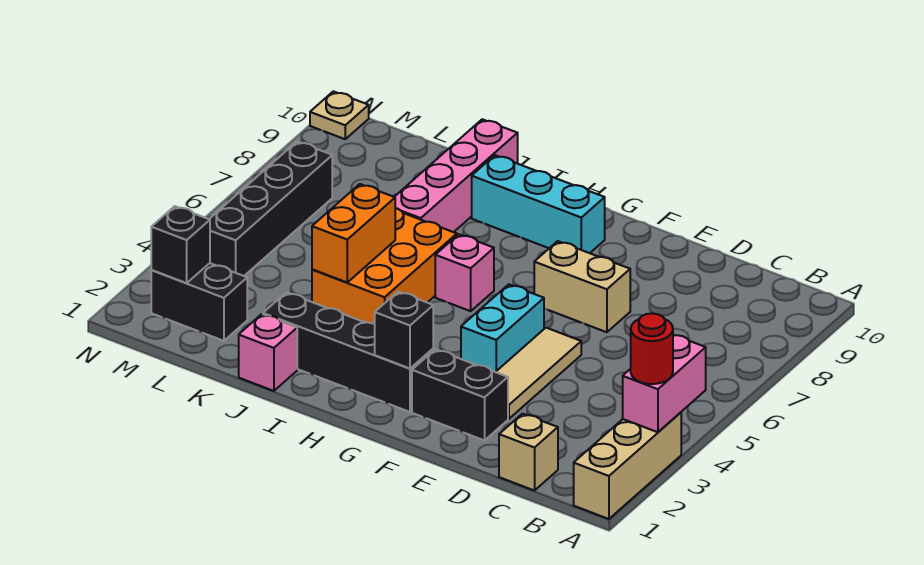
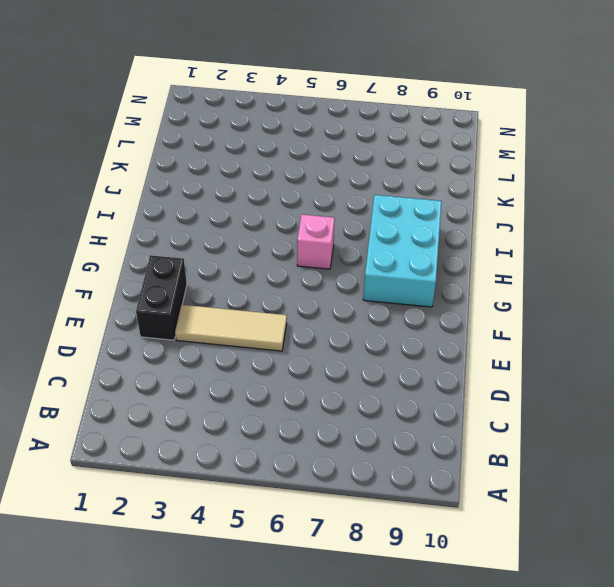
cyan brick G8:I9 level 1 -> cyan brick G9:I9 level 1
none -> tan brick A1:A3 level 1
none -> tan brick C1 level 1
none -> tan brick E7:F7 level 1

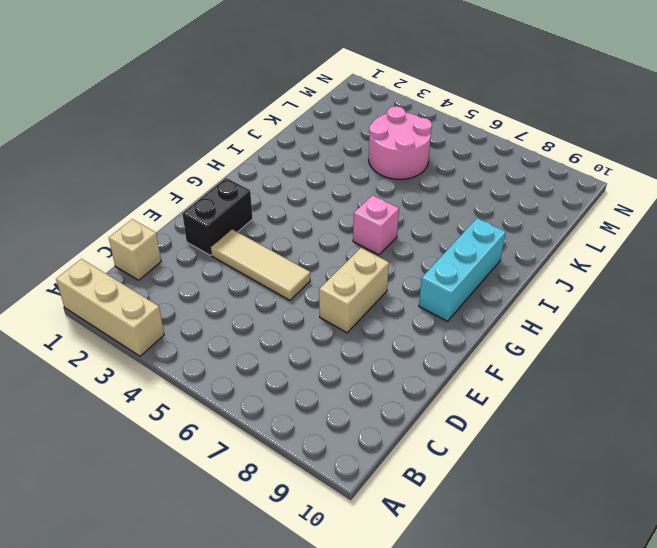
pink round brick K4:L5 level 1 -> none
none -> cyan brick F4:F5 level 1
none -> black brick G2:J2 level 1
none -> orange brick I4:J6 level 1

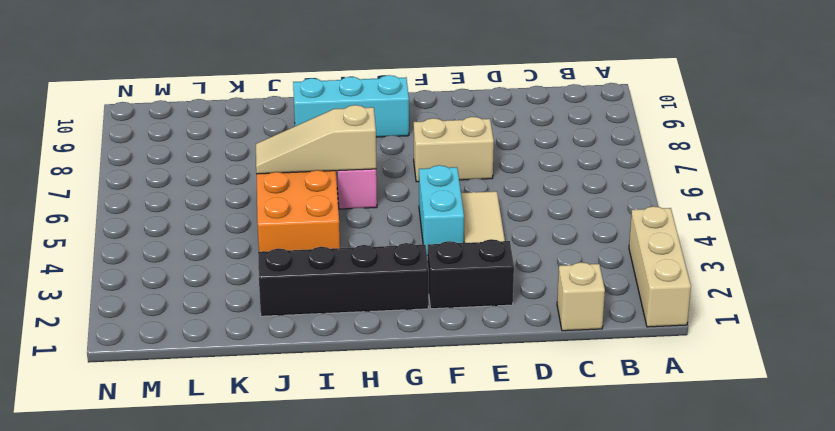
tan slope H6:J6 level 2 top H -> none
none -> pink brick J1 level 1
none -> pink brick J7:J10 level 1
none -> black brick L2:M2 level 1

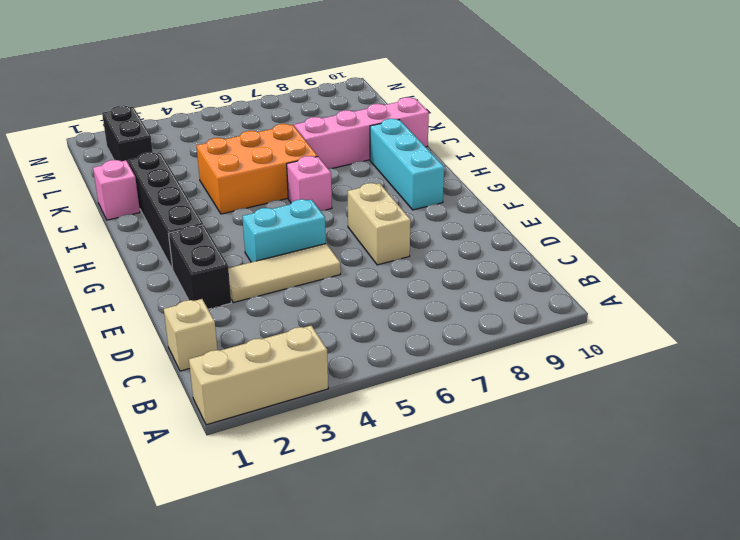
none -> black brick M4:M7 level 1
none -> tan plate N10 level 1
none -> pink brick A3:A4 level 2

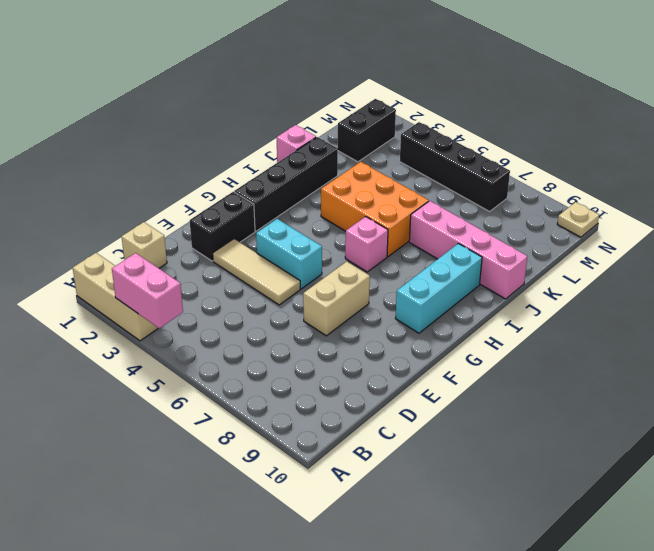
none -> black brick G2 level 2
none -> orange brick J4:J5 level 2
none -> black brick M2 level 2

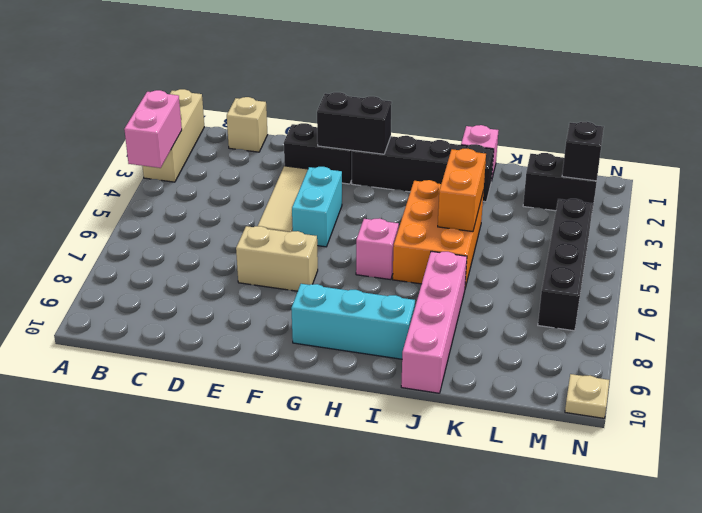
black brick F2:G2 level 2 -> black brick G2 level 2
none -> red round brick A3 level 3

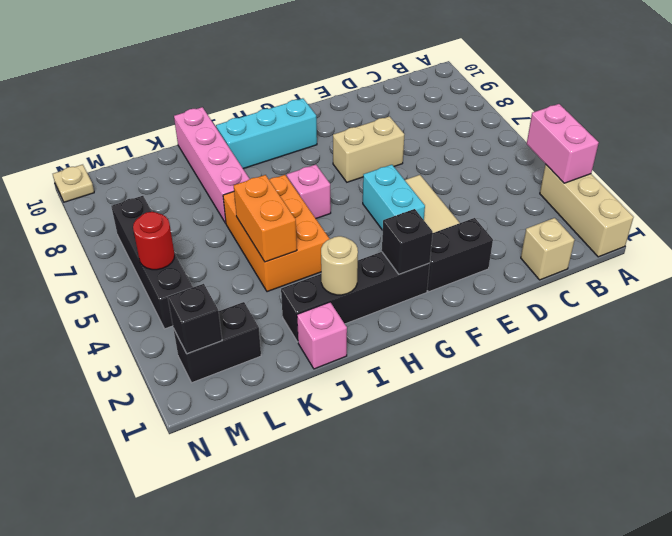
tan round brick I2 level 2 -> none
red round brick M5 level 2 -> red round brick A3 level 3

